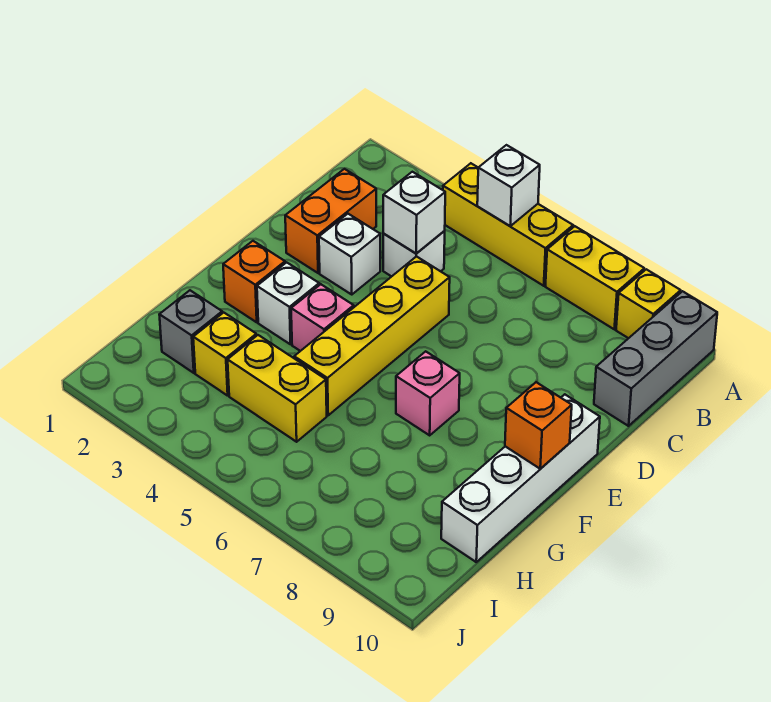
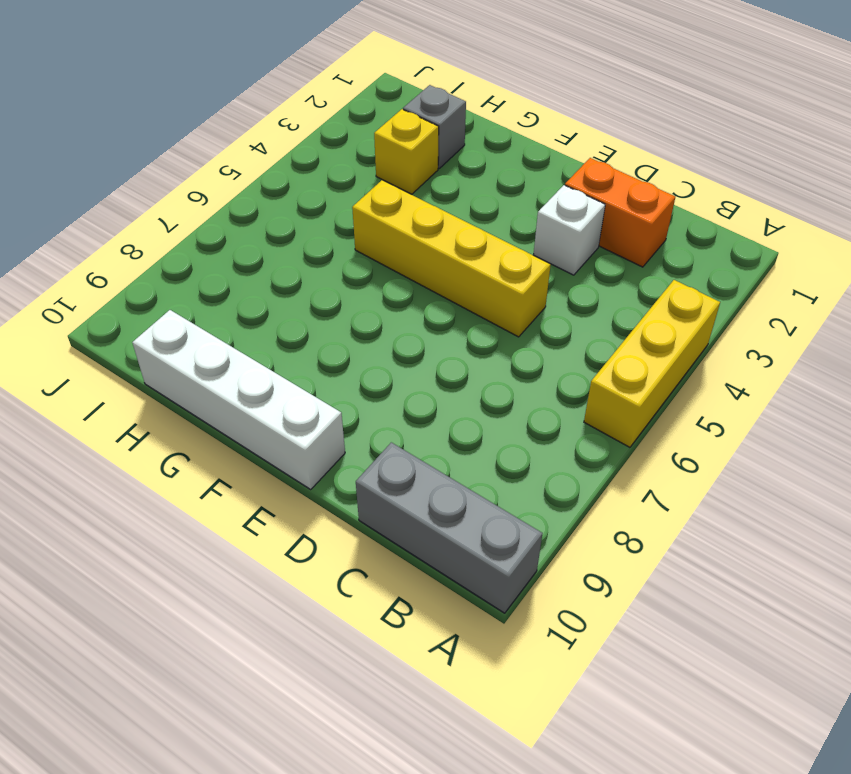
none -> yellow brick A7:A8 level 1
none -> yellow brick A9 level 1
none -> white brick C4 level 1

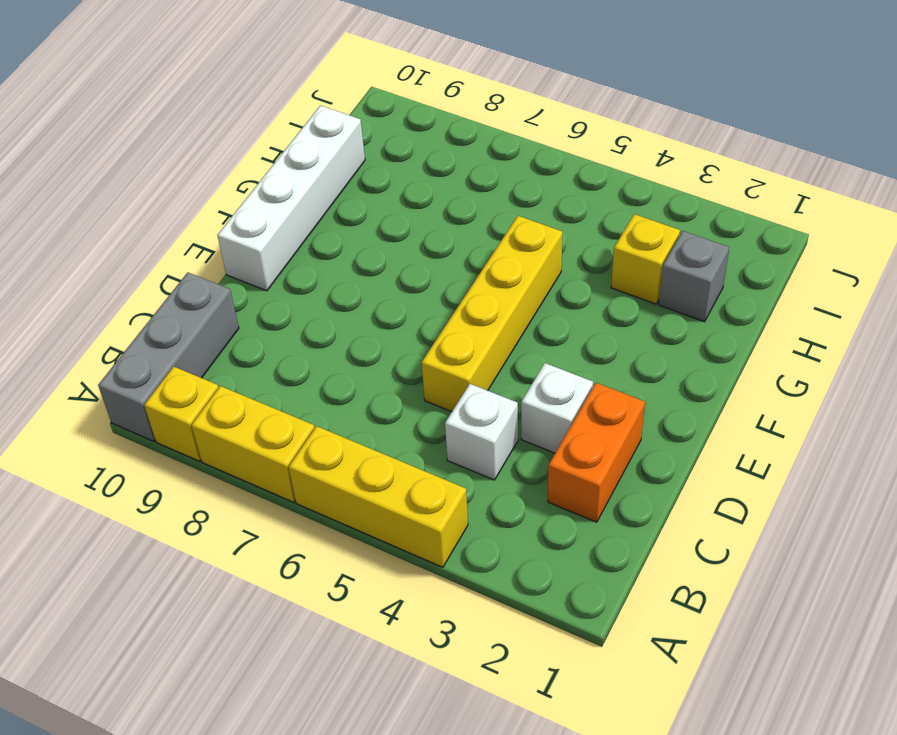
none -> orange brick F2 level 1
none -> white brick F3 level 1
none -> pink brick F4 level 1

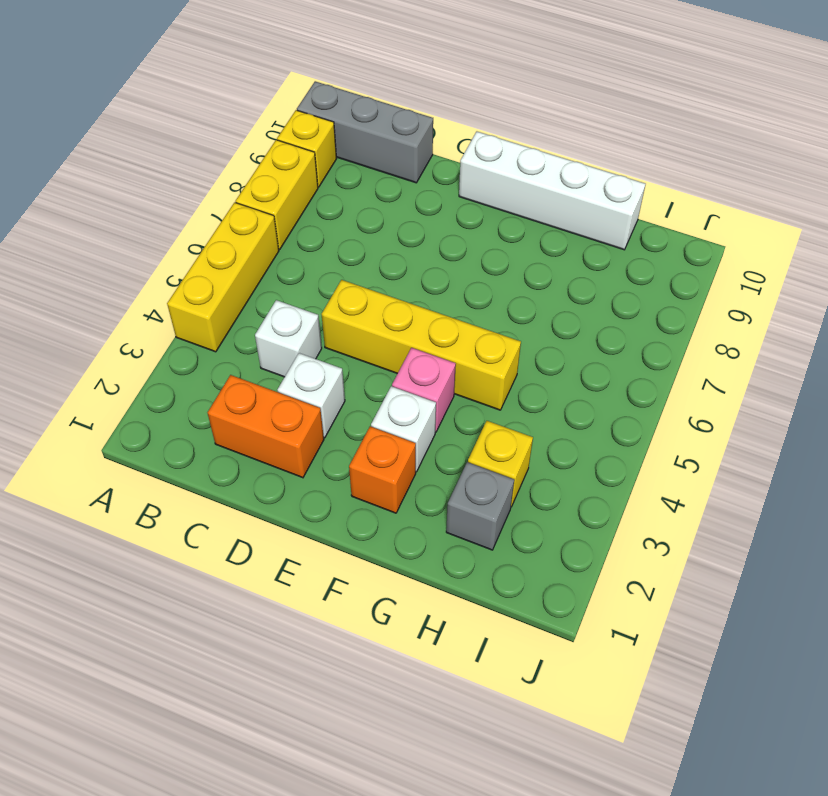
none -> pink brick F7 level 1
none -> yellow brick H4:H5 level 1
none -> white brick A5 level 2

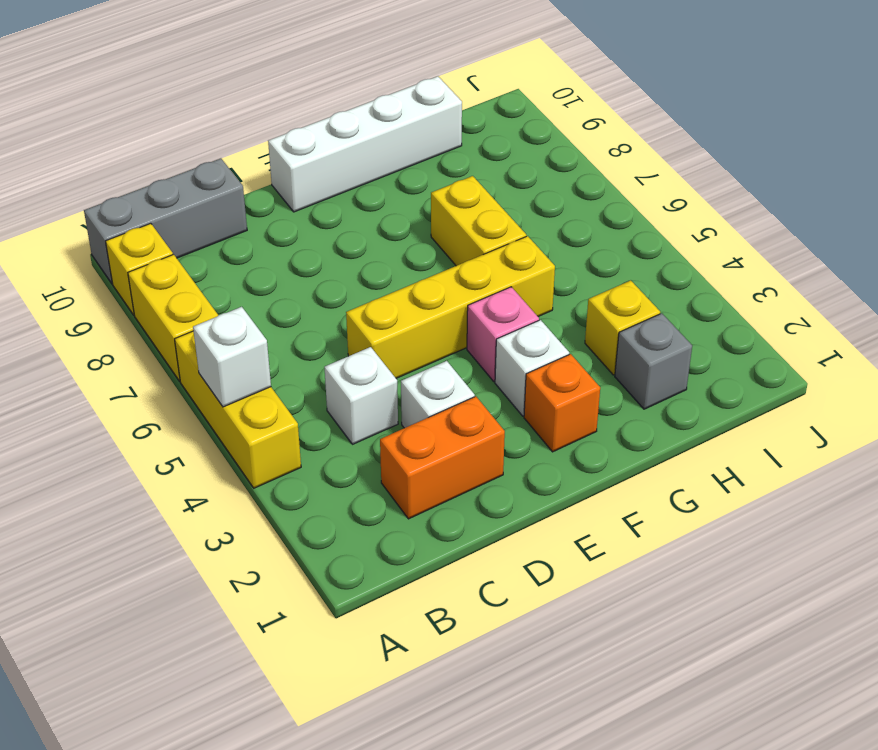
yellow brick G6:G7 level 1 -> yellow brick H4:H5 level 1
none -> pink brick F7 level 1
none -> white brick C4 level 2
none -> orange brick F10 level 2

